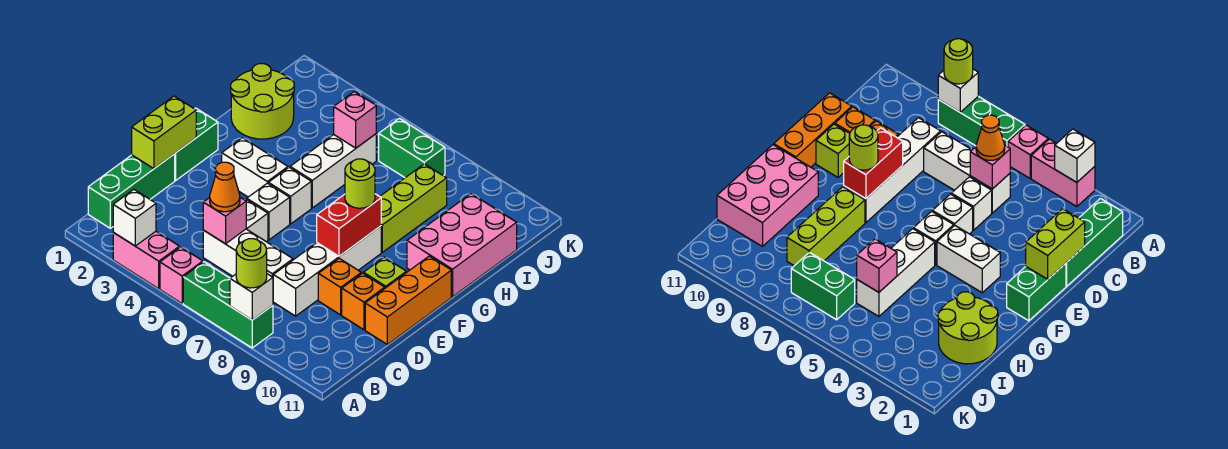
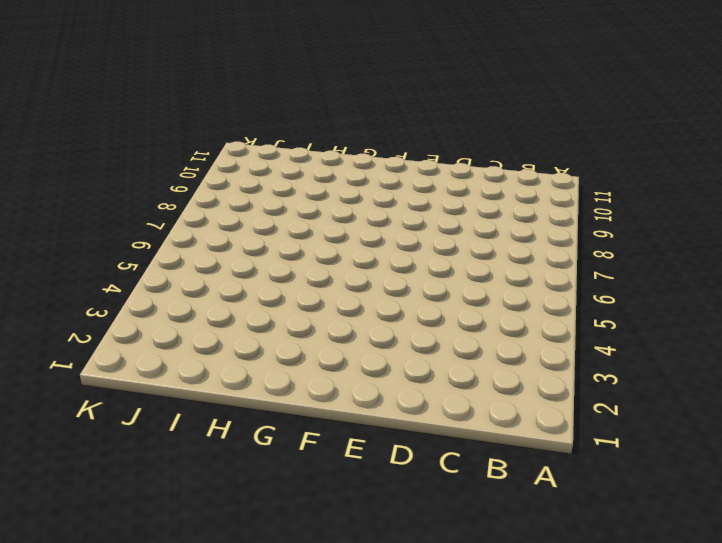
none -> pink brick A3:A4 level 1
none -> pink brick A5 level 1
none -> green brick A6:A8 level 1

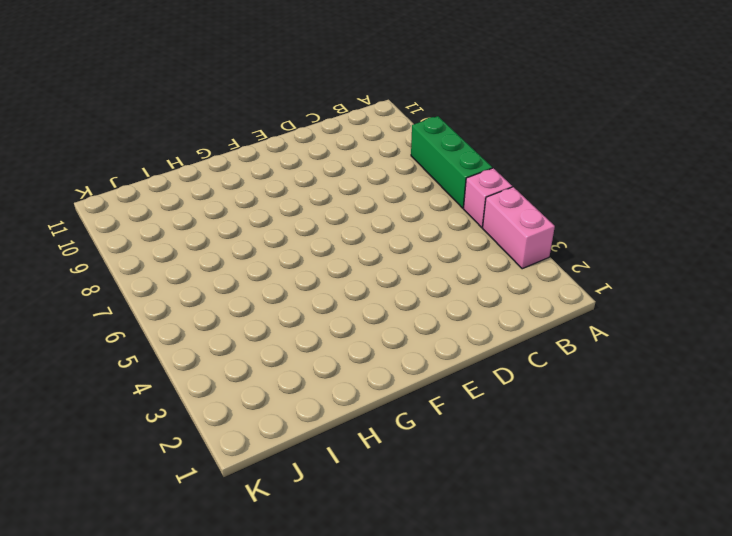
none -> green brick B1:D1 level 1
none -> white brick C5:C7 level 1
none -> white brick C8:F8 level 1

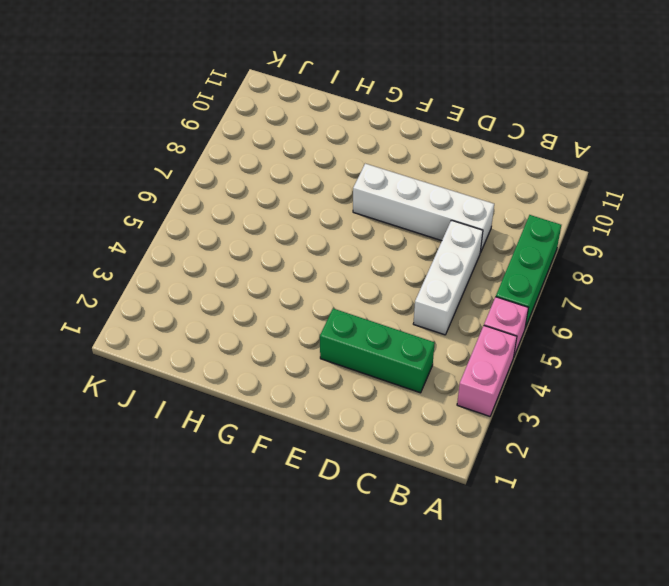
green brick C3:E3 level 1 -> green brick B1:D1 level 1
none -> white brick D5 level 1
none -> orange brick D9 level 1
none -> orange brick D10 level 1

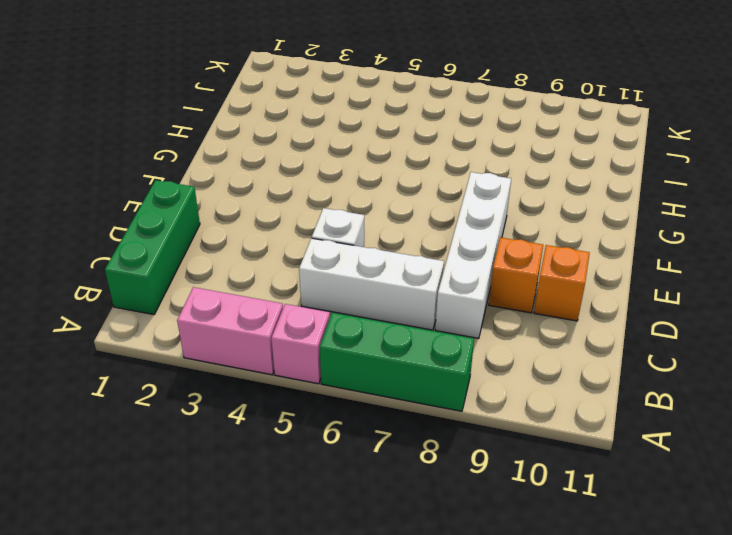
none -> orange brick D11:F11 level 1
none -> green brick E1:F1 level 1
none -> white brick E5 level 1

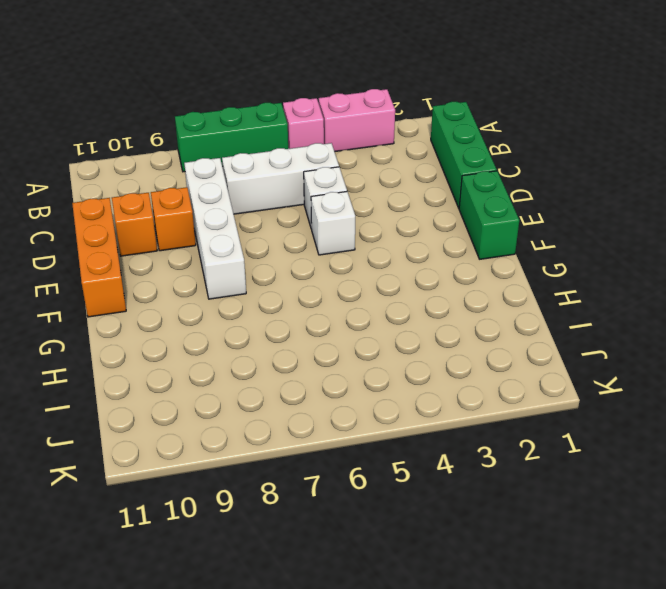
none -> lime brick E10 level 1
none -> white brick F3:F4 level 1
none -> white brick F5 level 1

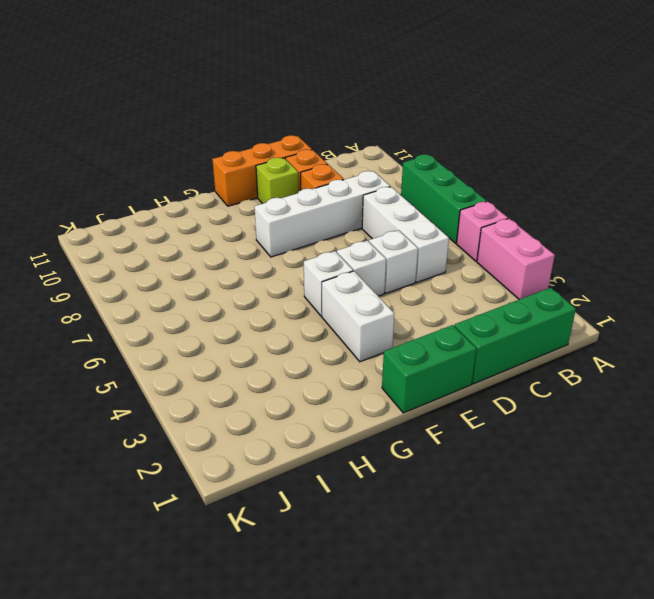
none -> white brick G5:I5 level 1
none -> lime brick G8:I8 level 1
none -> pink brick G10:I11 level 1

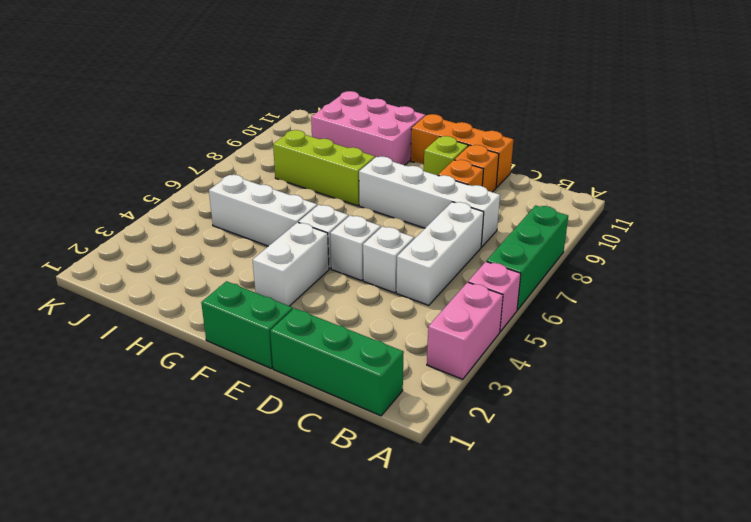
none -> lime round brick H1:I2 level 1
none -> green brick J6:J7 level 1
none -> white brick A3 level 2

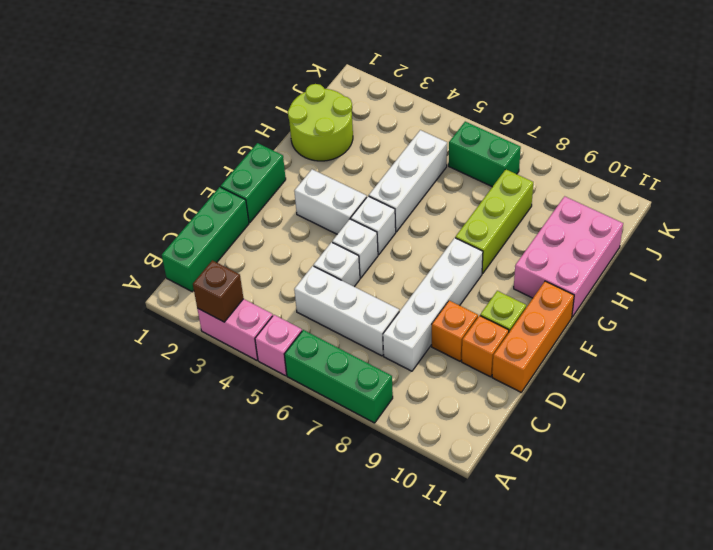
brown brick A3 level 2 -> white brick A3 level 2
none -> white brick A8 level 2
none -> pink brick C5 level 2
none -> lime brick D1:E1 level 2

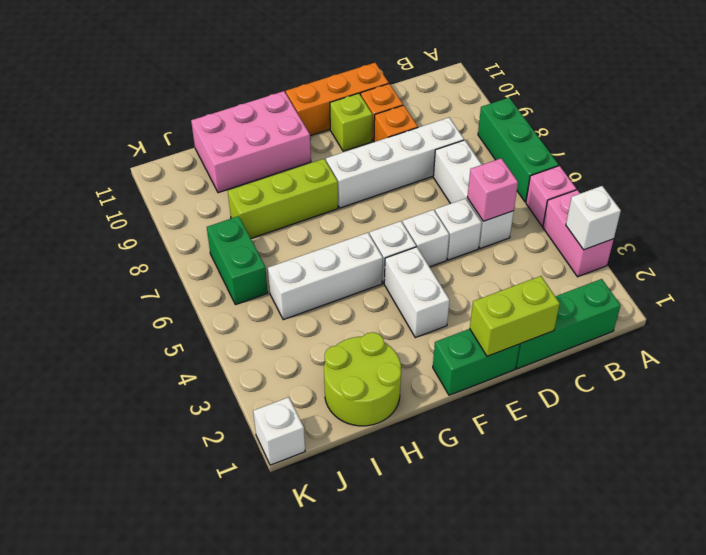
white brick K1 level 1 -> white brick A8 level 2
none -> red brick E8:F8 level 2
none -> pink brick I5 level 2
none -> lime round brick A8 level 3

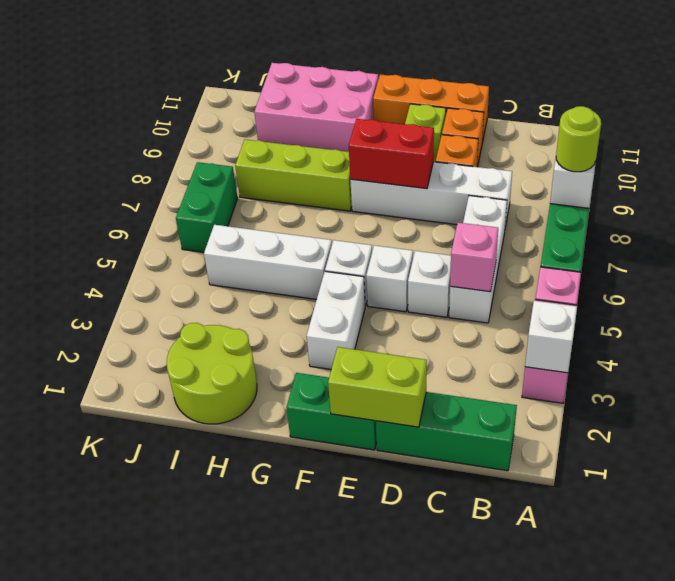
none -> pink brick I5 level 2
none -> orange cone C5 level 3
none -> lime round brick F8 level 3

